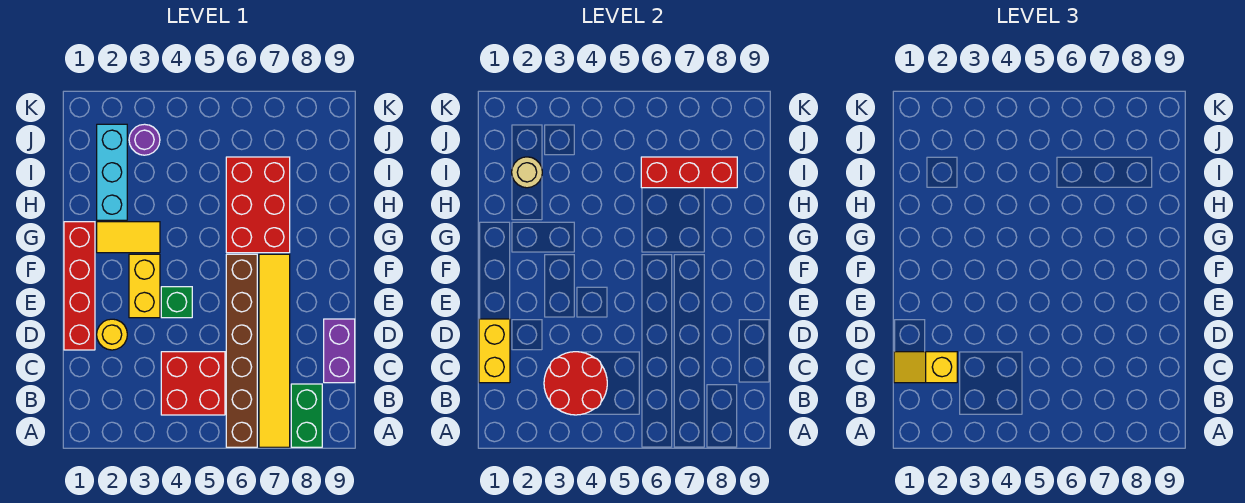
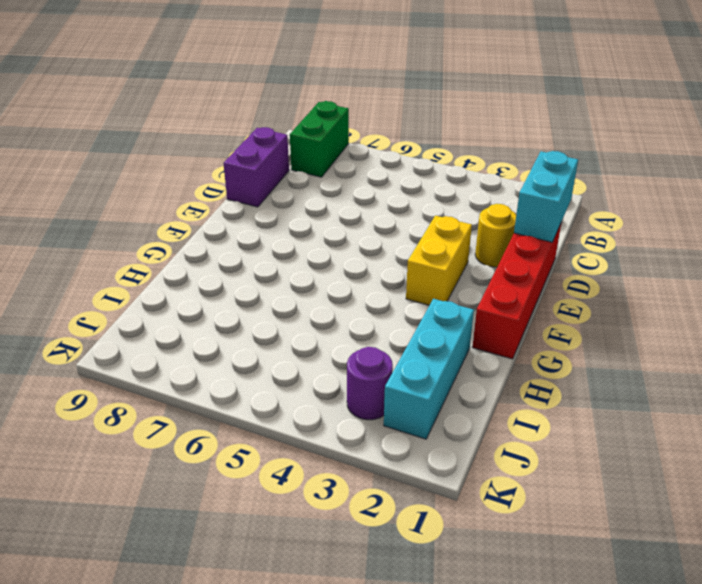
cyan brick C1:D1 level 2 -> yellow brick C1:D1 level 2
none -> brown brick A6:F6 level 1
none -> yellow tile A7:F7 level 1
none -> red brick B4:C5 level 1

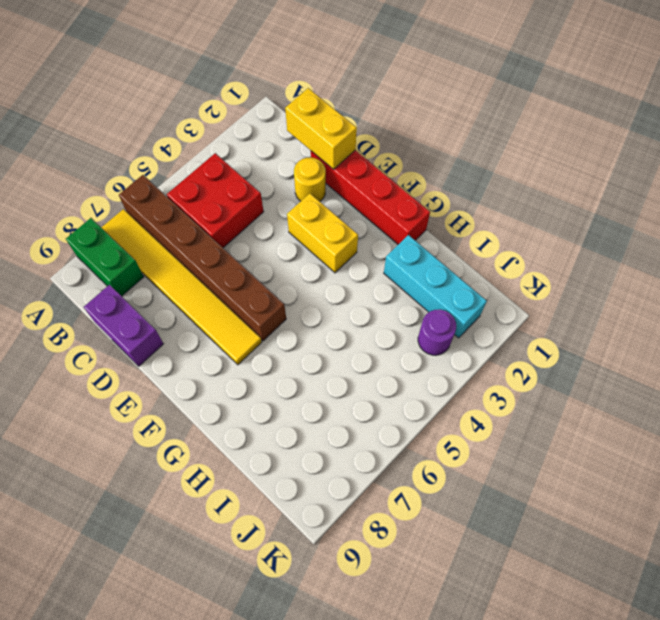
none -> green brick E4 level 1
none -> yellow tile G2:G3 level 1
none -> red brick G6:I7 level 1

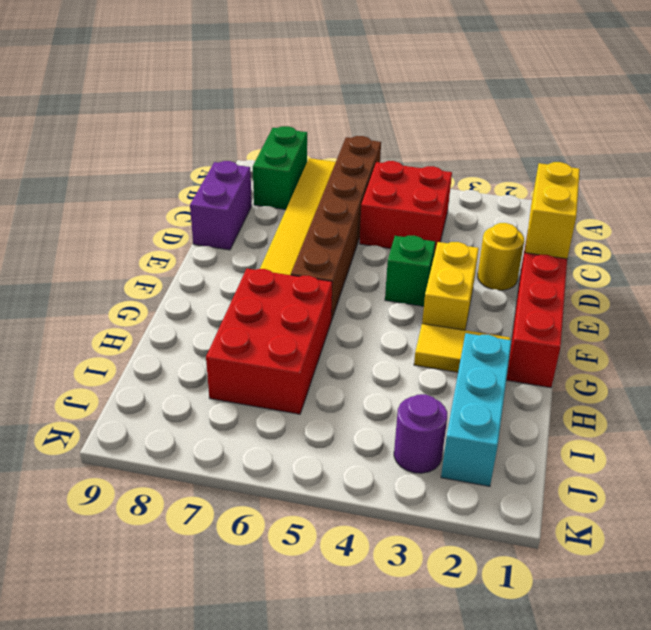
none -> red round brick B3:C4 level 2
none -> tan round brick I2 level 2
none -> red brick I6:I8 level 2

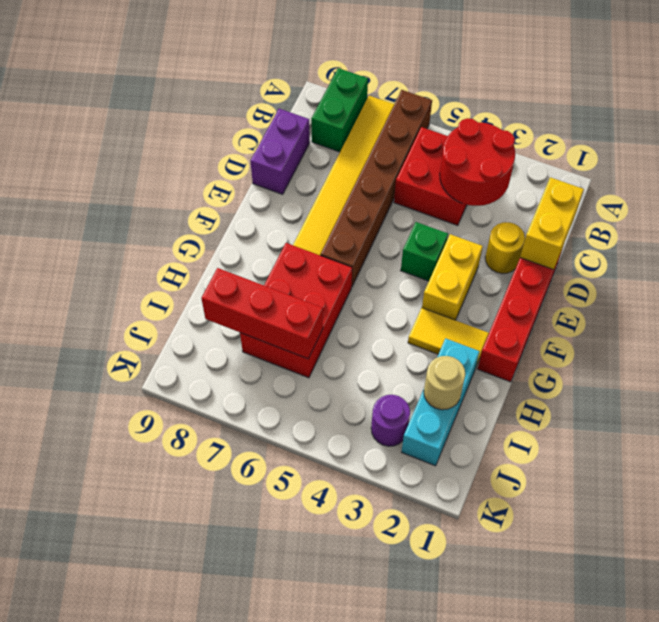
none -> yellow slope C1:C2 level 3 top 2

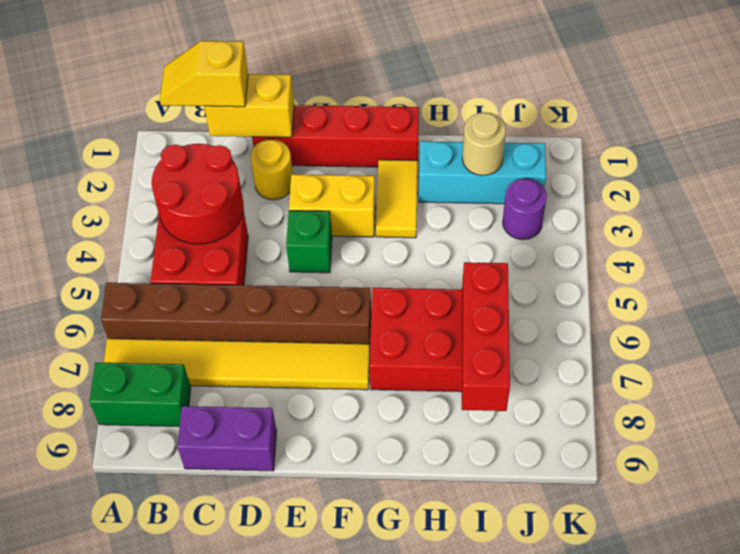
yellow slope B1:C1 level 3 top C -> yellow slope C1:C2 level 3 top 2

